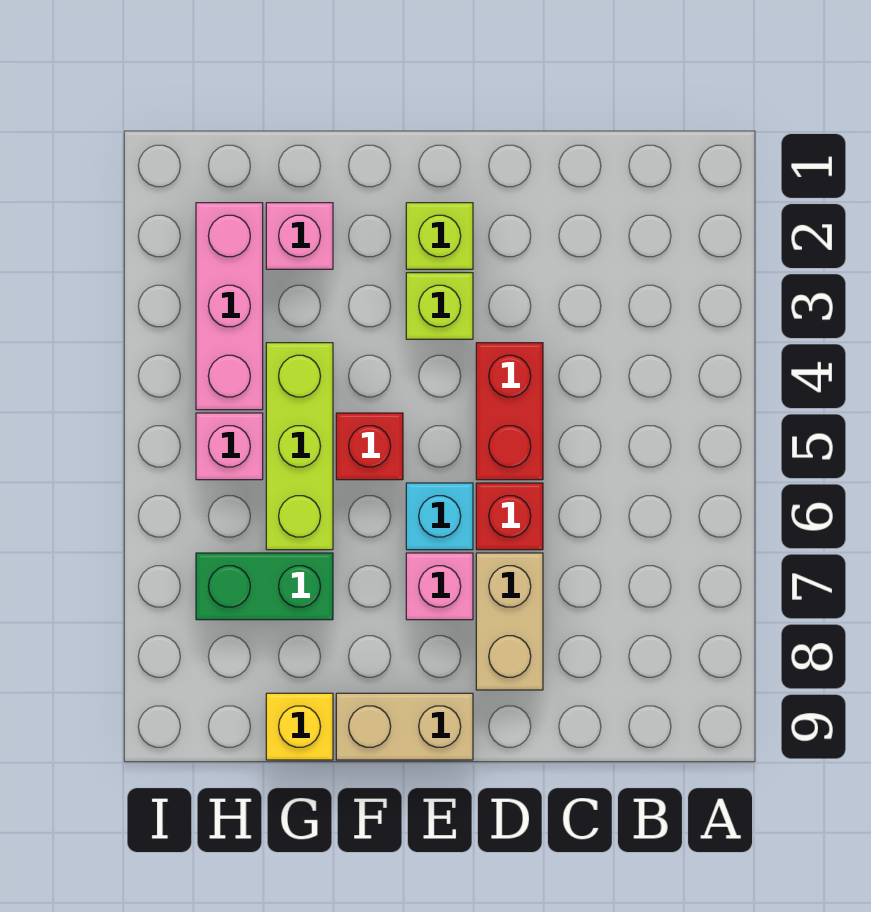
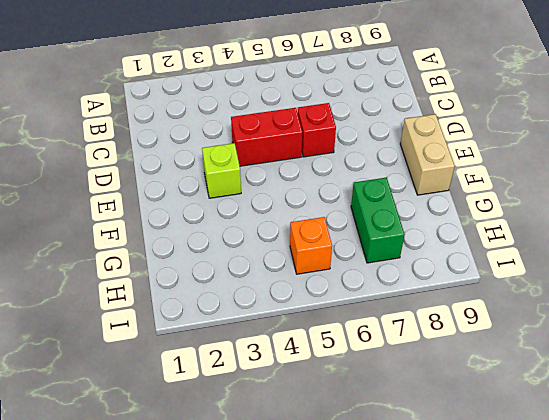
orange brick H5 level 1 -> pink brick H5 level 1
none -> tan brick D7:D8 level 1
none -> lime brick E2 level 1
none -> cyan brick E6 level 1

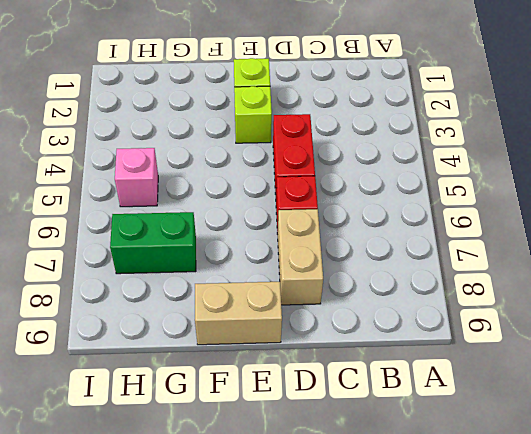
none -> cyan brick E6 level 1
none -> pink brick E7 level 1
none -> red brick F5 level 1

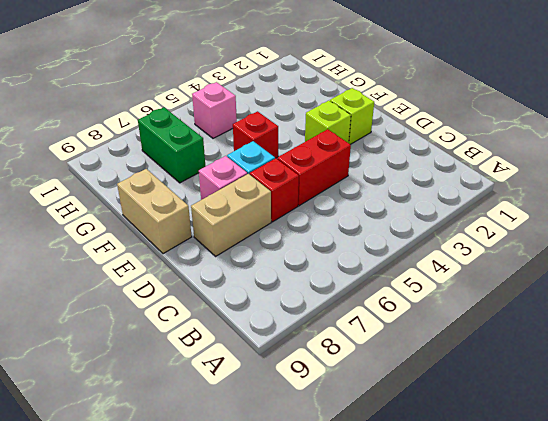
none -> pink brick G2 level 1
none -> lime brick G4:G6 level 1
none -> yellow brick G9 level 1

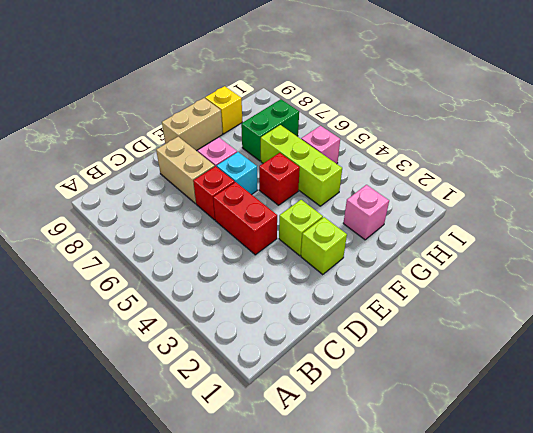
none -> pink brick H2:H4 level 1

